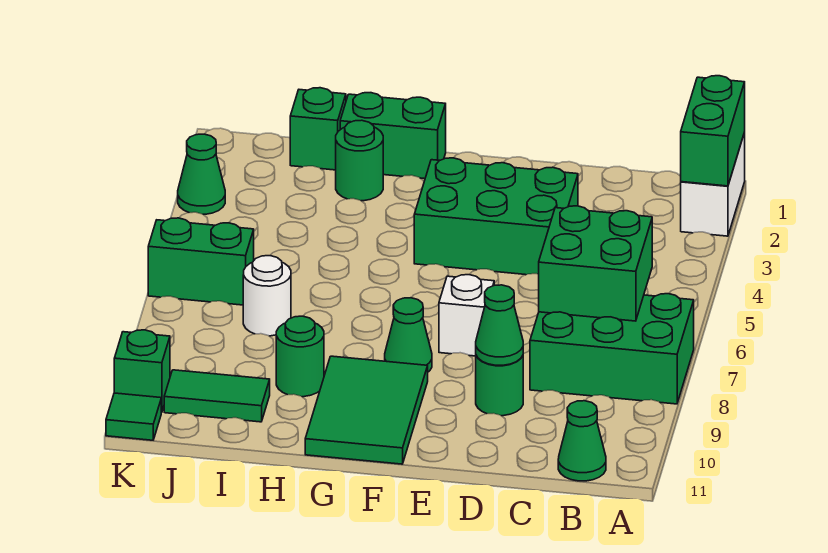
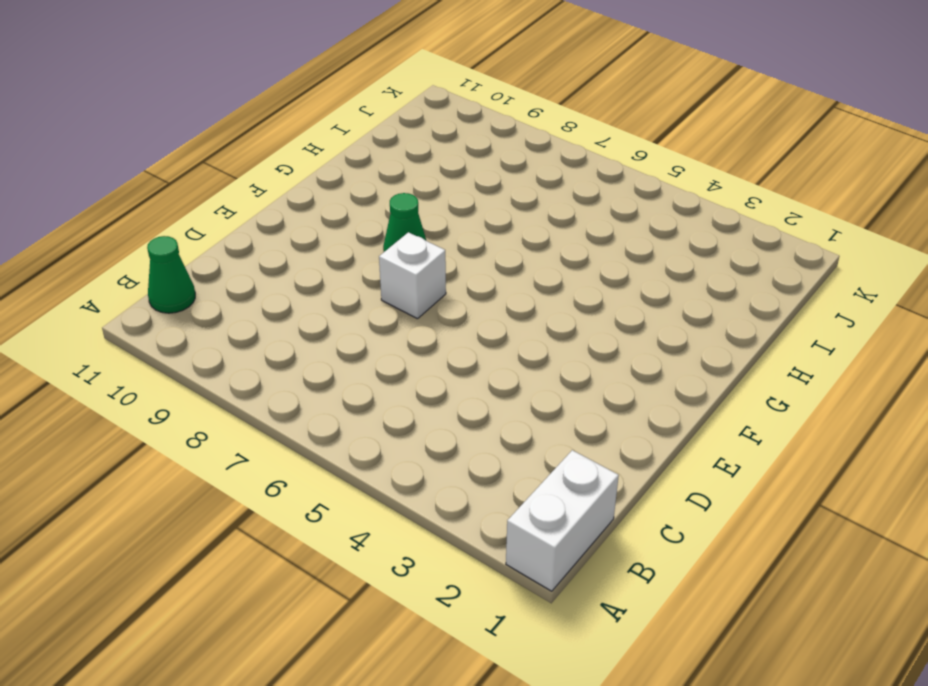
white brick A1:B1 level 1 -> white brick A1:A2 level 1
none -> green brick A7:C8 level 1
none -> green brick D3:F4 level 1
none -> green round brick D9 level 1

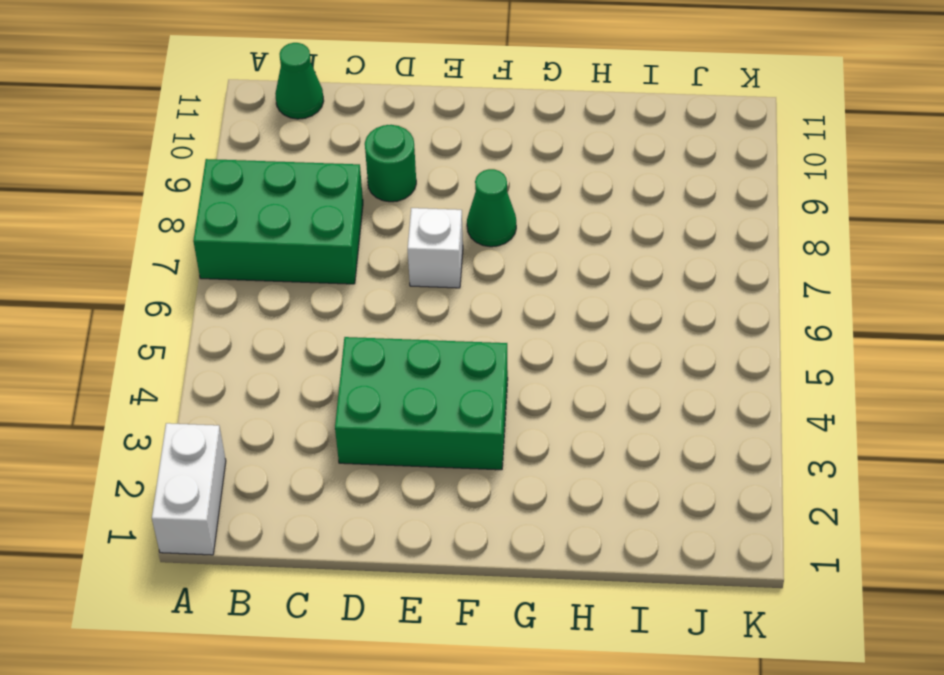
none -> green tile F9:G11 level 1
none -> green brick G1:H1 level 1
none -> green round brick H2 level 1

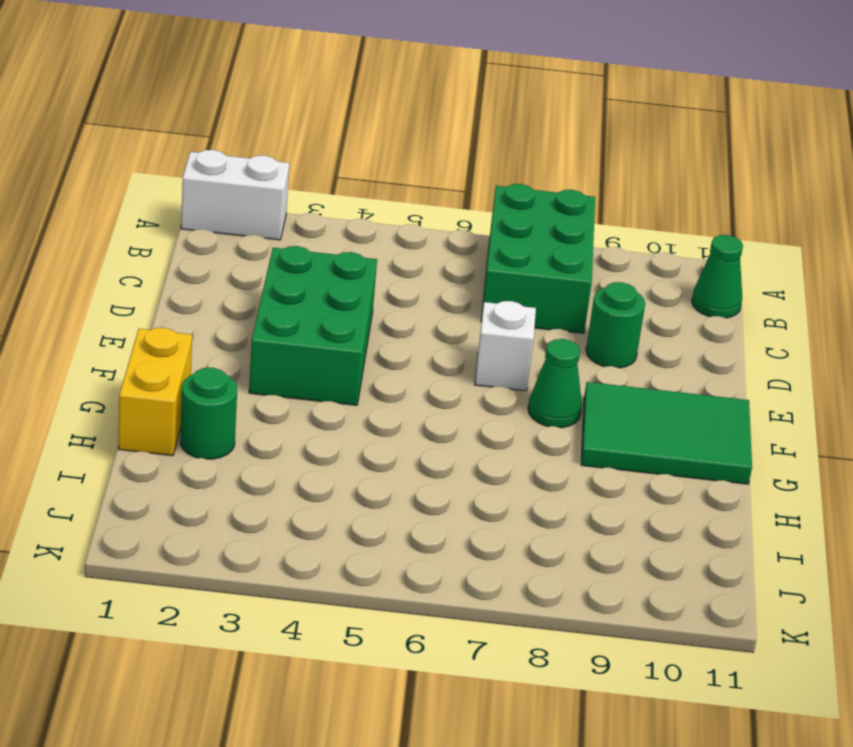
yellow brick G1:H1 level 1 -> green brick G1:H1 level 1
none -> green round brick H9 level 1
none -> green brick I1 level 1
none -> white round brick I7 level 1

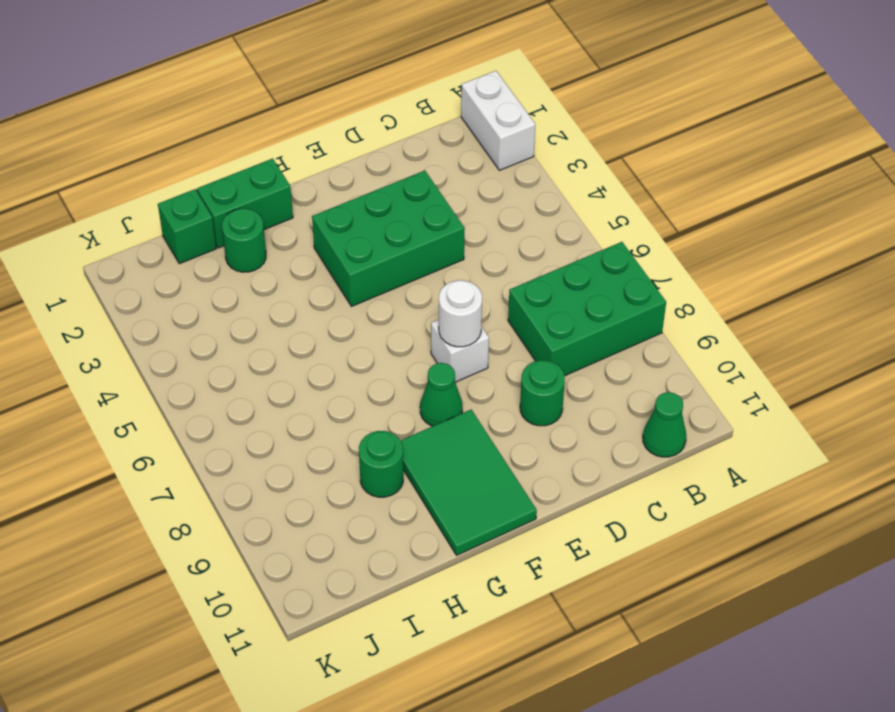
white round brick E7 level 2 -> white round brick I7 level 1
none -> green tile I10:J10 level 1
none -> green brick J6:K6 level 1
none -> green cone K3 level 1

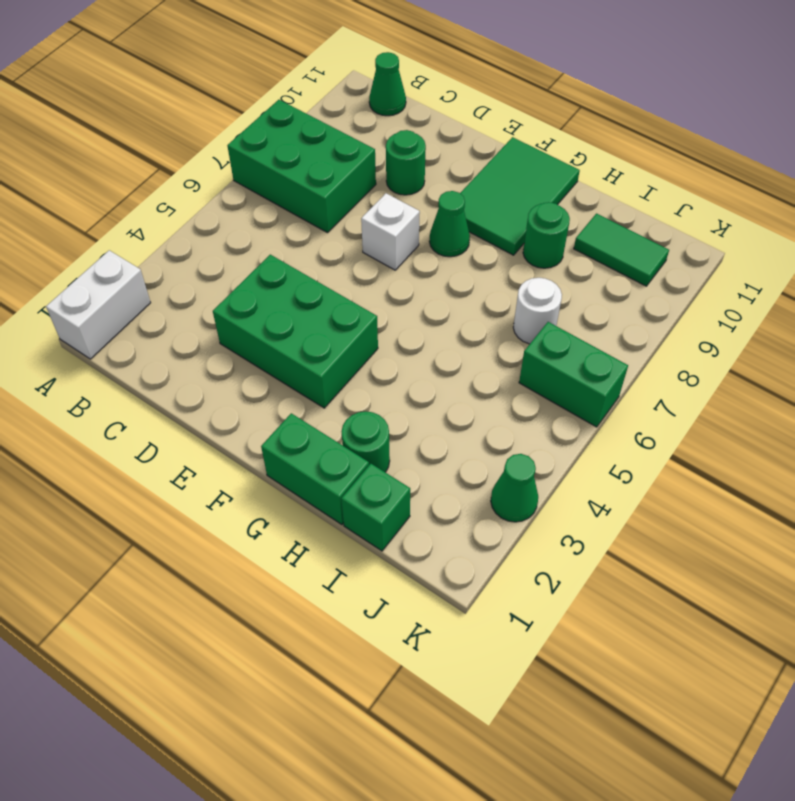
none -> green brick K10 level 1
none -> green tile K11 level 1
none -> green brick A1:A2 level 2

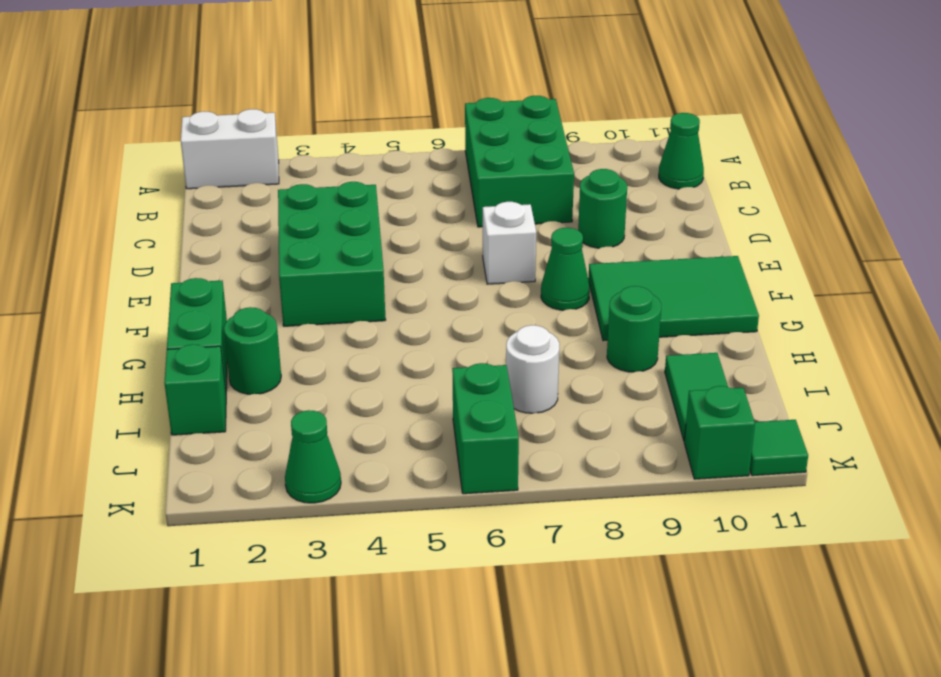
none -> green brick A1:A2 level 2
none -> green brick B6:C7 level 2
none -> green cone D9 level 2

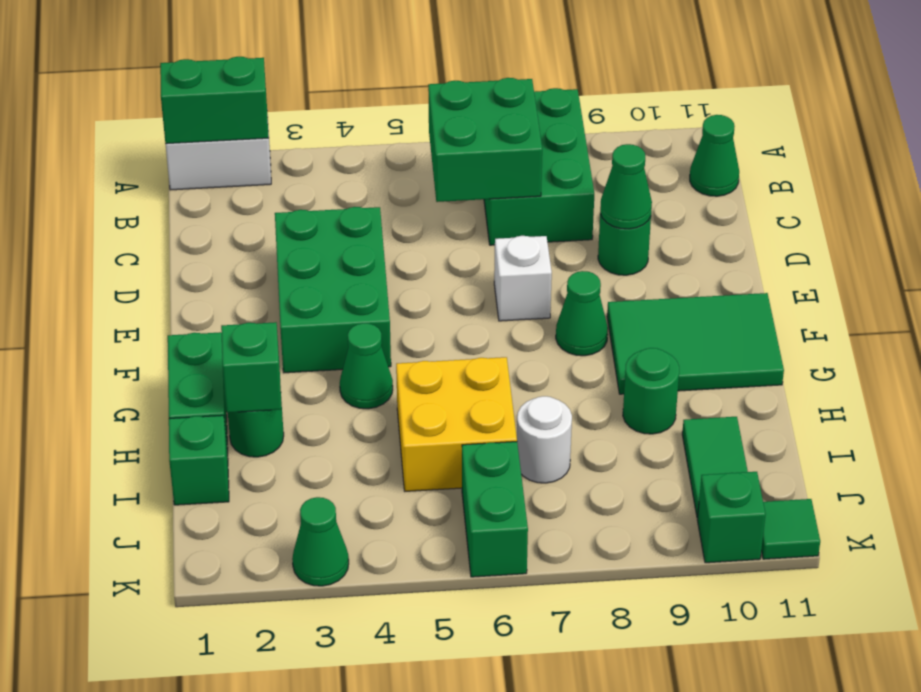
green cone G4 level 1 -> none
green brick H2 level 2 -> none
yellow brick H5:I6 level 1 -> none

